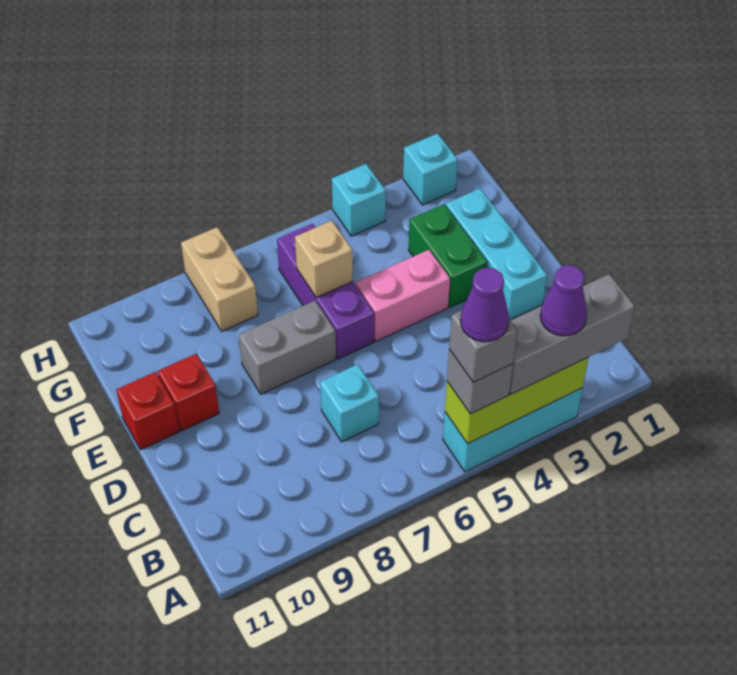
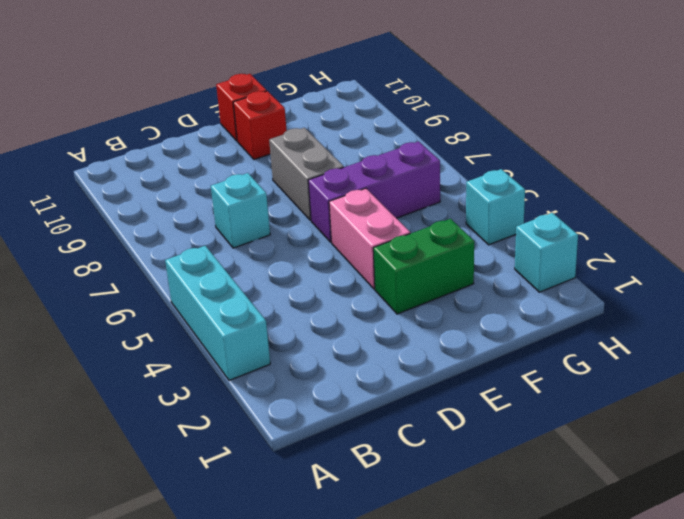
none -> cyan brick D2:F2 level 1
none -> tan brick G8:H8 level 1
none -> lime brick A3:A5 level 2

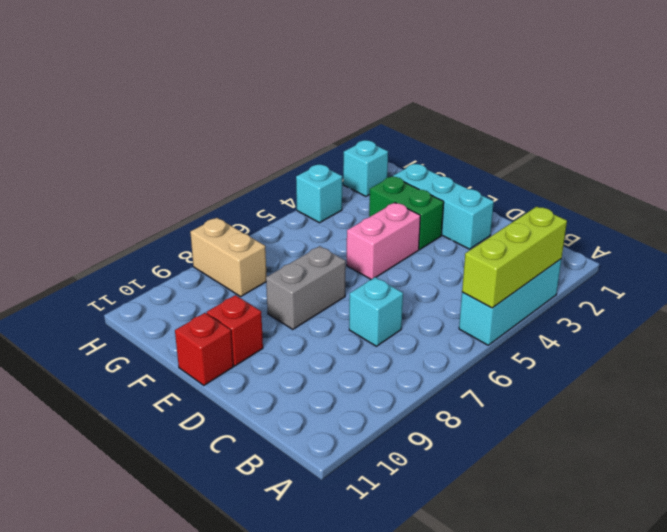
none -> purple brick E6:G6 level 1
none -> tan brick F6 level 2
none -> grey brick A2:A4 level 3

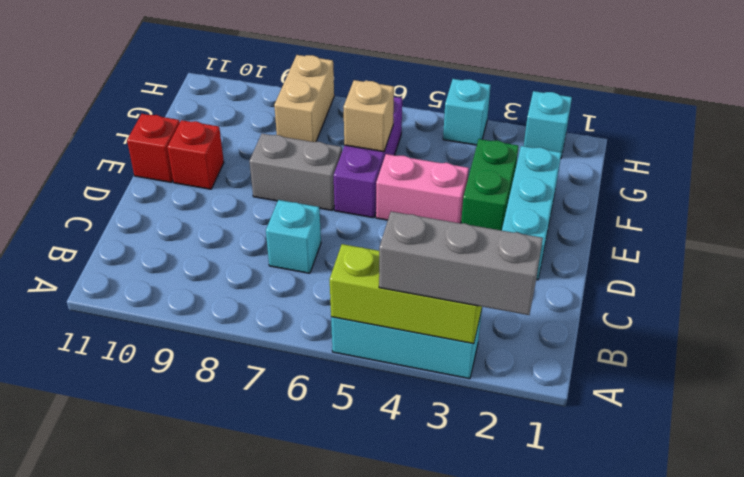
none -> grey brick A5 level 3
none -> purple cone A3 level 4
none -> grey brick A5 level 4

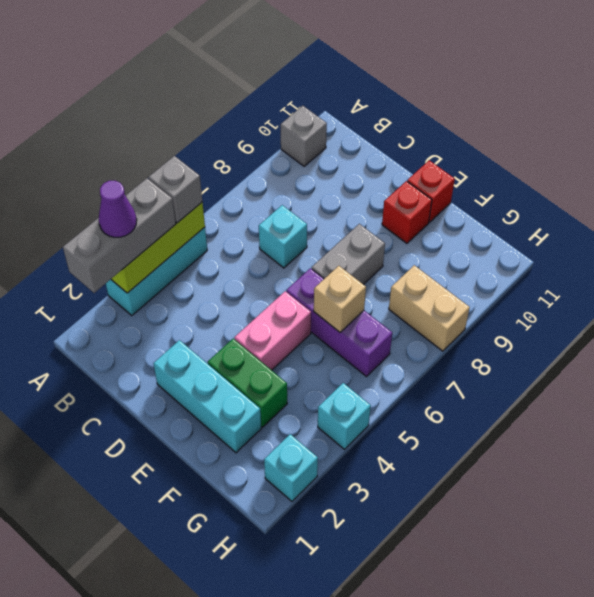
grey brick A10 level 1 -> grey brick A5 level 4
none -> purple cone A5 level 5

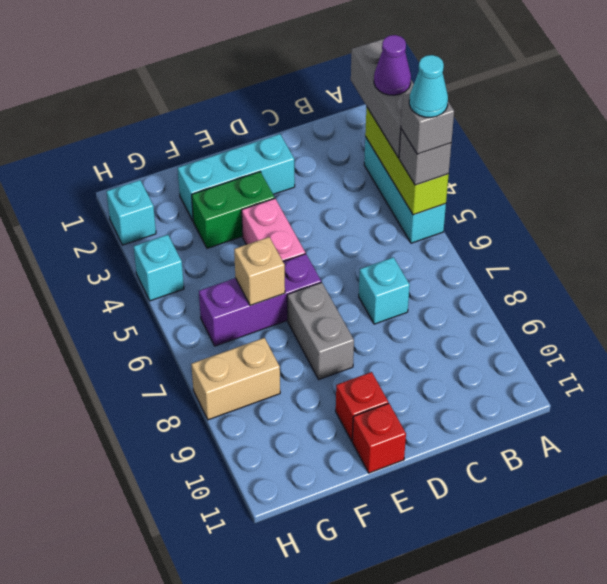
cyan cone A5 level 5 -> purple cone A5 level 5

